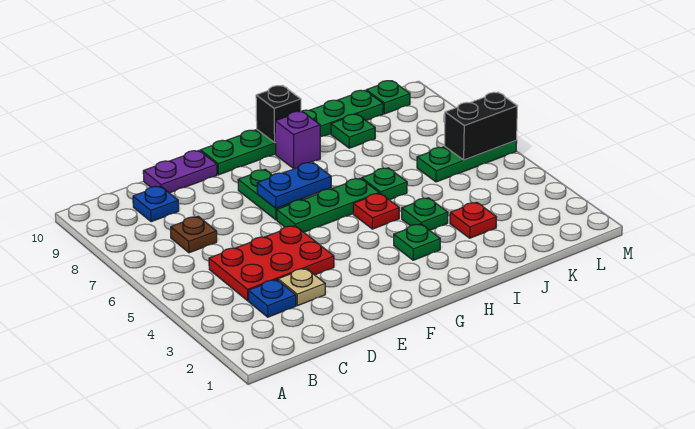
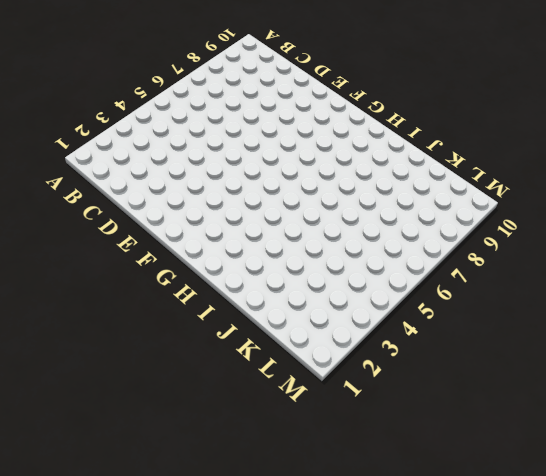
none -> blue plate C3 level 1
none -> red plate C4:E5 level 1
none -> brown plate C7 level 1

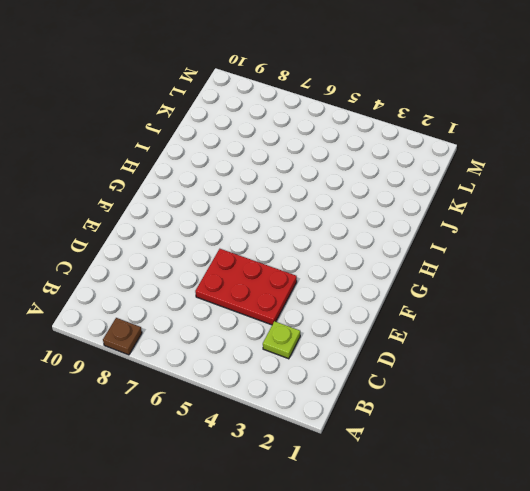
brown plate A8 level 1 -> brown plate C7 level 1
lime plate C3 level 1 -> blue plate C3 level 1
red plate D4:E6 level 1 -> red plate C4:E5 level 1
none -> blue plate C9 level 1
none -> tan plate D3 level 1
none -> purple plate D10:E10 level 1

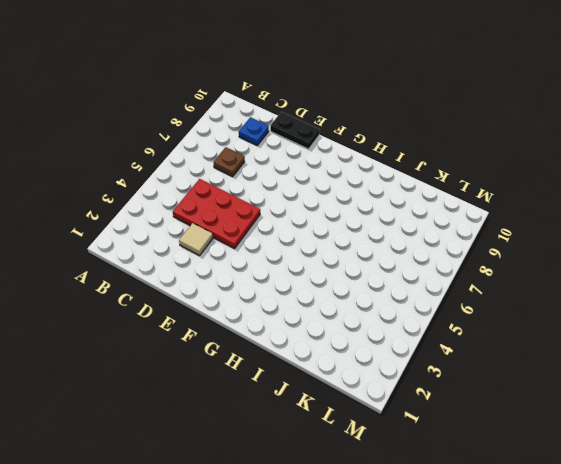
tan tile D3 level 1 -> tan plate D3 level 1
black plate D10:E10 level 1 -> purple plate D10:E10 level 1
none -> blue plate C3 level 1
none -> green plate F6:H6 level 1
none -> green plate F7:F8 level 1

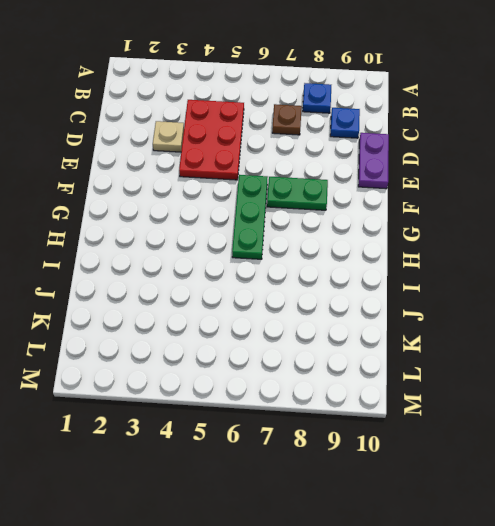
blue plate B8 level 1 -> blue plate C3 level 1
none -> green plate F10:K10 level 1
none -> green plate H3 level 1
none -> red plate H5 level 1

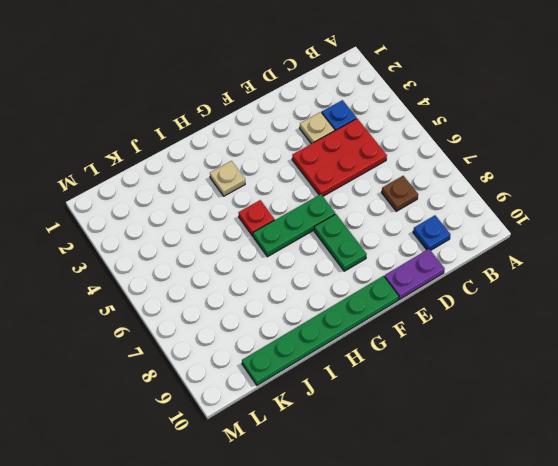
tan plate H3 level 1 -> green plate H3 level 1
none -> purple brick H9 level 1
none -> green plate I4 level 1
none -> green plate I6 level 1

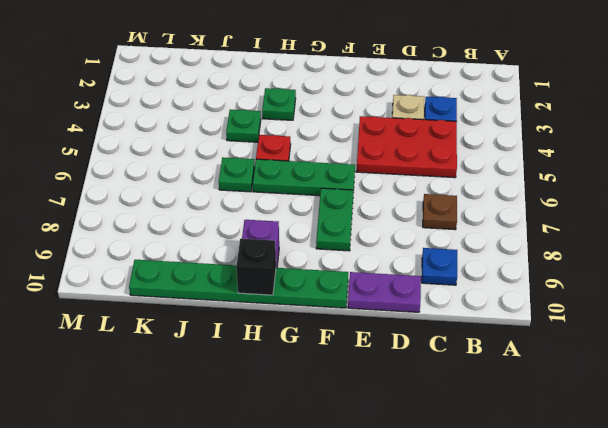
none -> red plate J3 level 1
none -> green plate J9 level 1
none -> green plate K6:M6 level 1

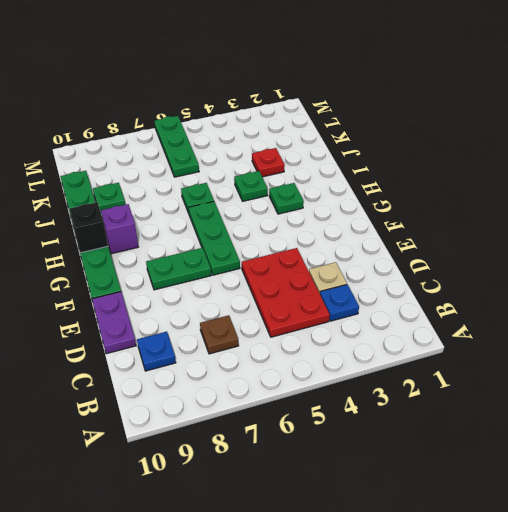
none -> red plate H5 level 1
none -> green plate L10 level 1
none -> blue plate F7:G7 level 2

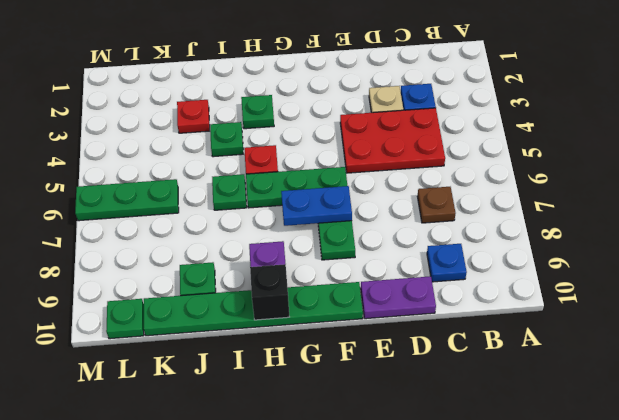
none -> black brick L6:M6 level 2

